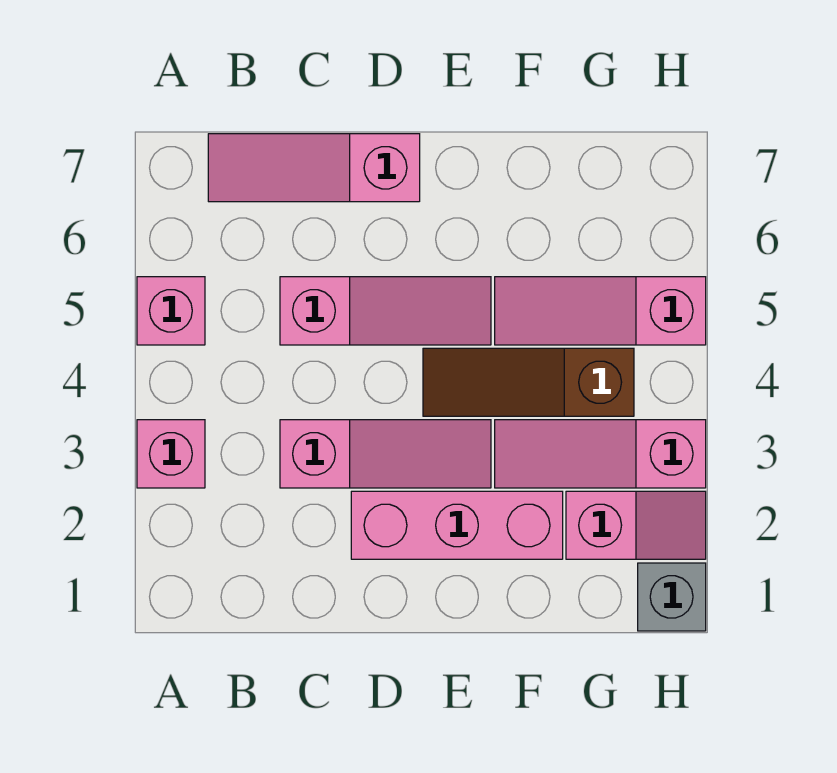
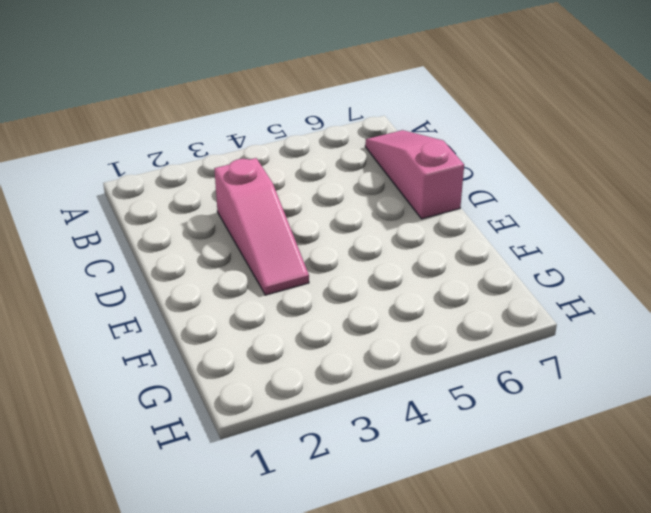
none -> pink brick A3 level 1
none -> pink brick A5 level 1

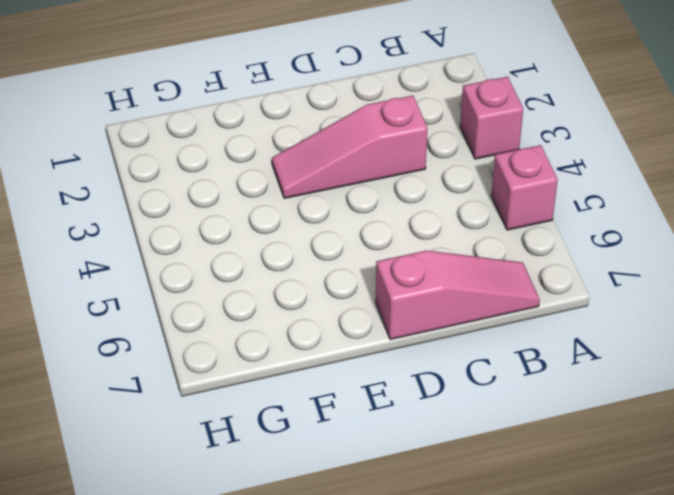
none -> pink slope C5:E5 level 1 top C
none -> pink brick D2:F2 level 1

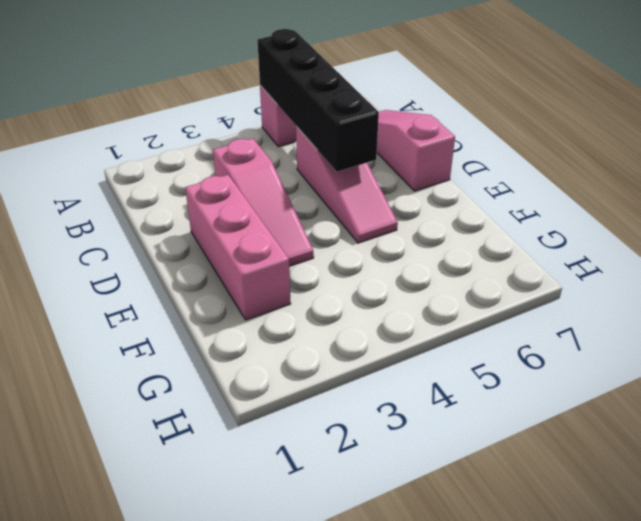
black brick A5:D5 level 2 -> none
none -> pink brick A3 level 1
none -> brown slope E4:G4 level 1 top G

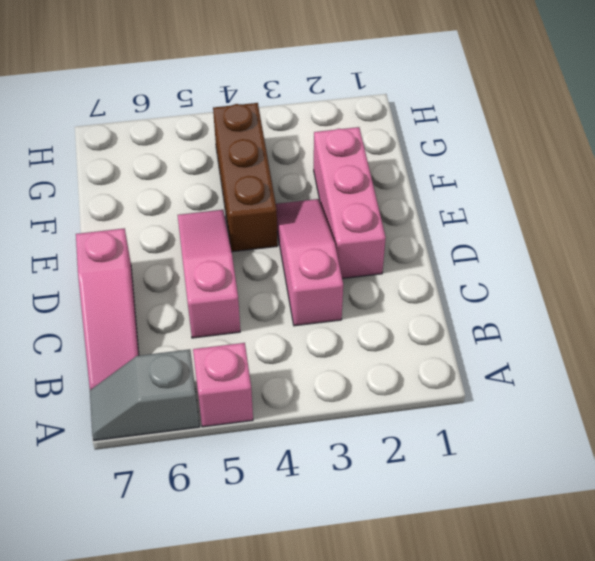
grey slope A6:A7 level 1 top 6 -> none
brown brick E4:G4 level 1 -> brown slope E4:G4 level 1 top G
none -> pink brick A3 level 1
none -> pink slope F3:H3 level 1 top H

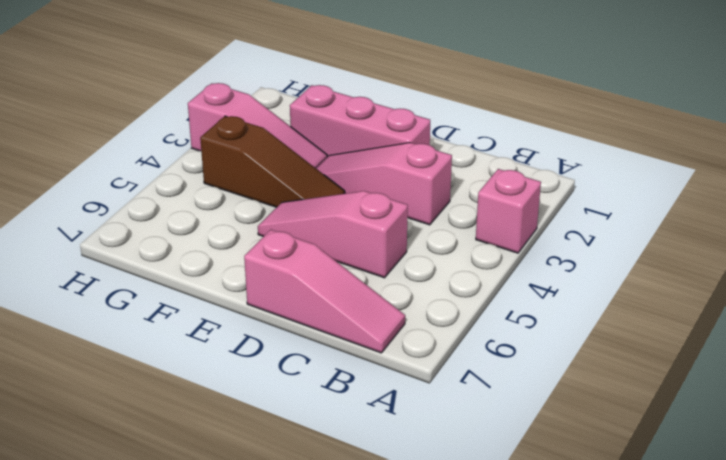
none -> pink brick A5 level 1
none -> pink slope F5:H5 level 1 top H

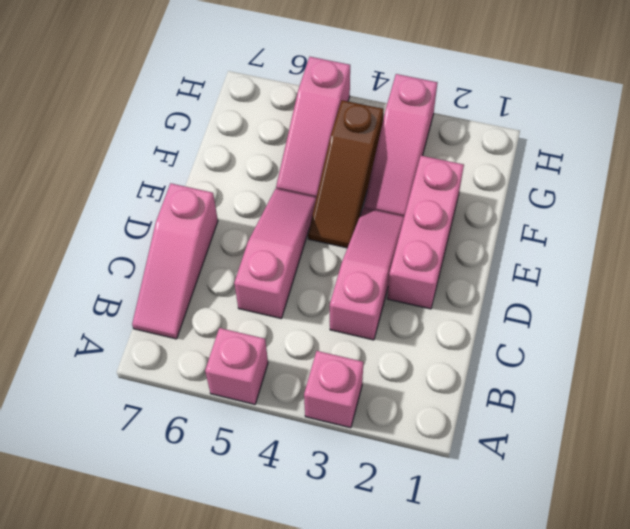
none -> pink slope G2:H2 level 1 top G
none -> grey brick H1 level 1

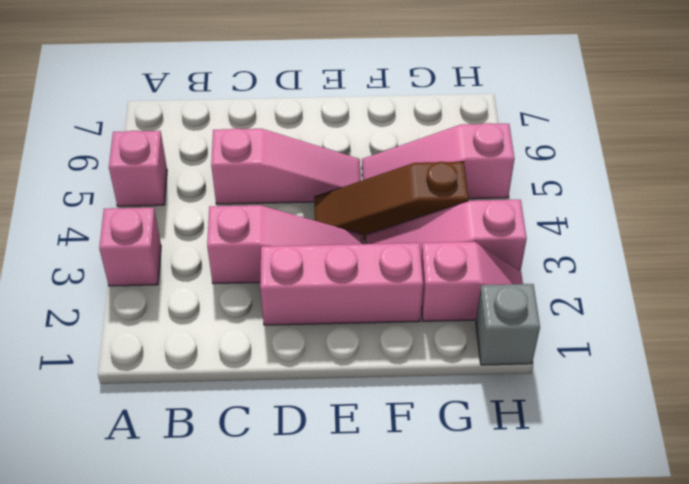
none -> pink slope B7:D7 level 1 top D

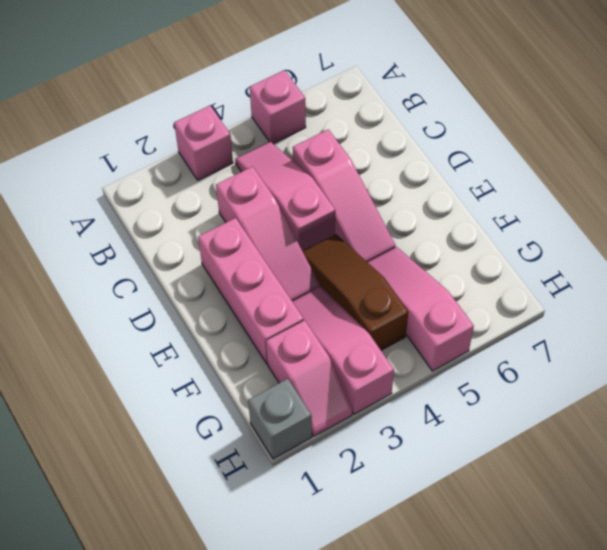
pink slope B4:D4 level 1 top D -> pink slope B7:D7 level 1 top D

